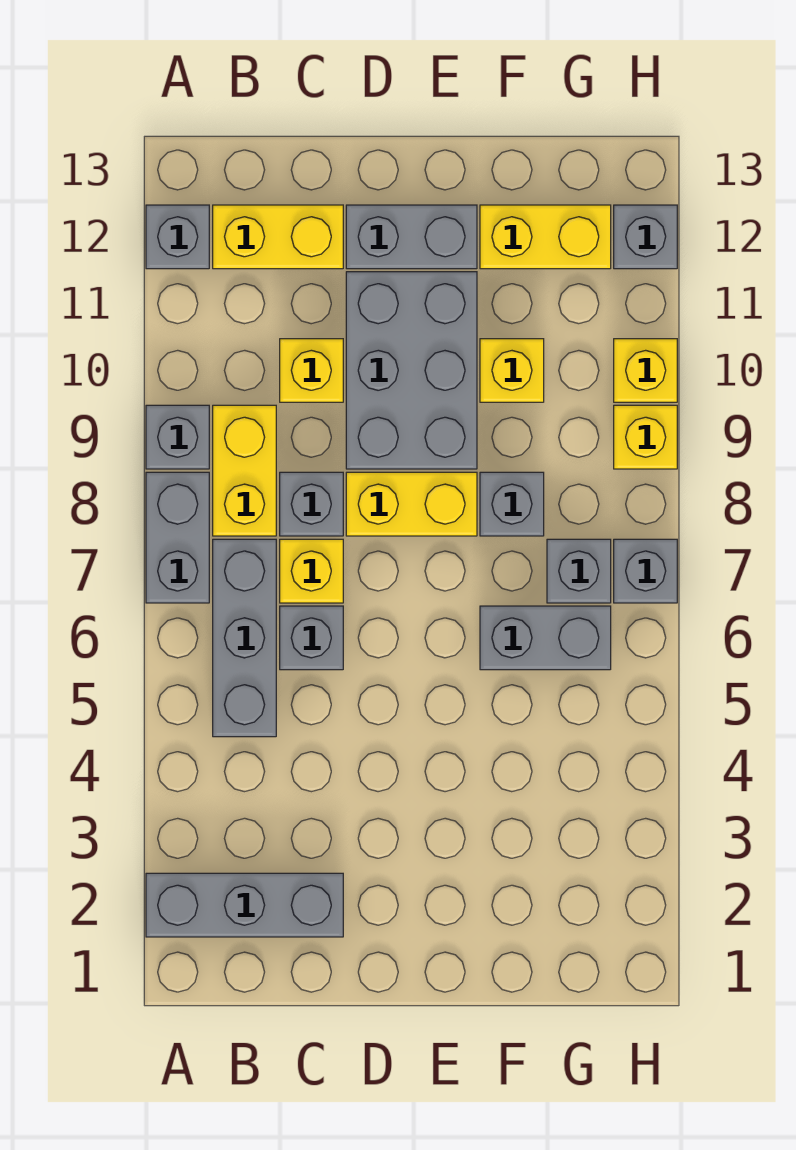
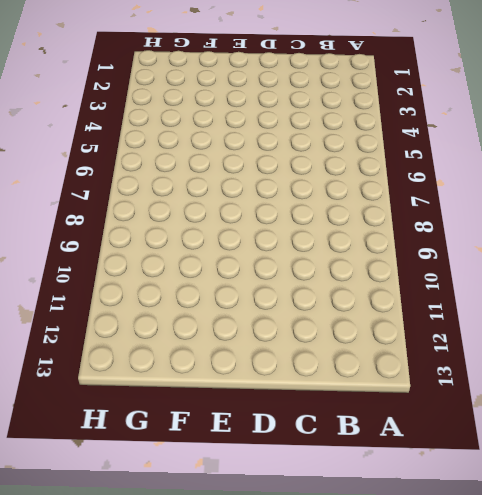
none -> grey brick A2:C2 level 1
none -> grey brick A7:A8 level 1
none -> grey brick A9 level 1

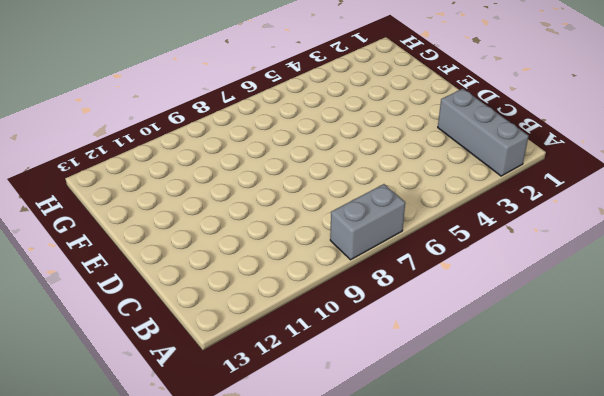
none -> grey brick A9 level 1
none -> grey brick A12 level 1
none -> grey brick B5:B7 level 1

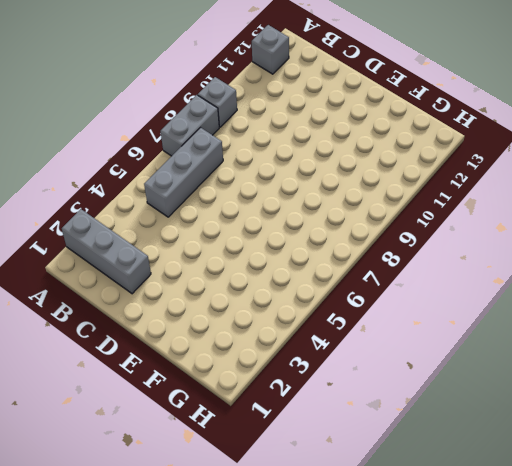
none -> yellow brick B8:B9 level 1
none -> yellow brick B12:C12 level 1
none -> grey brick C6 level 1

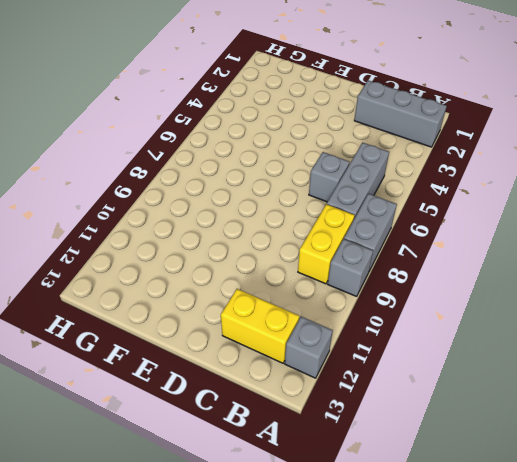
none -> yellow brick C7 level 1
none -> grey brick C8 level 1
none -> yellow brick C10 level 1

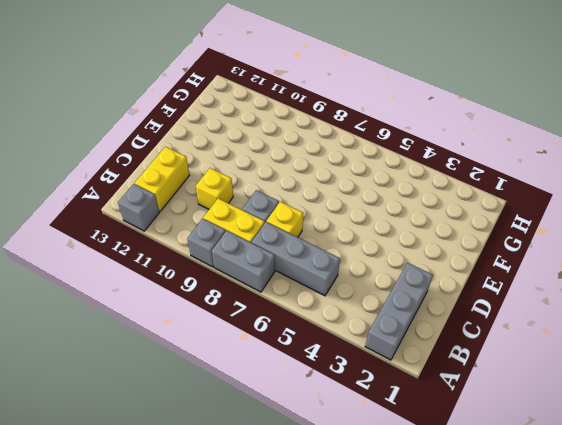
none -> grey brick C6 level 1
none -> yellow brick D8:E8 level 1
none -> grey brick D9:E11 level 1

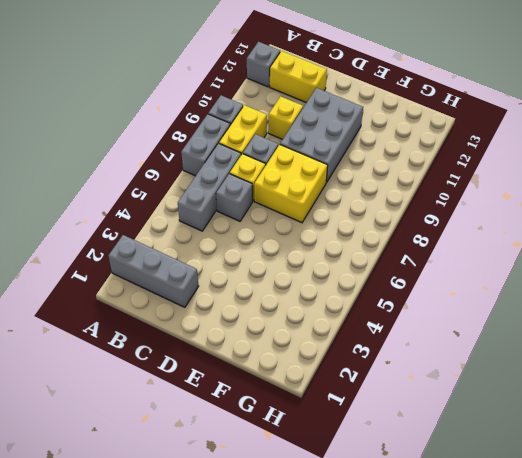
yellow brick D7:E8 level 1 -> yellow brick D8:E8 level 1
none -> grey brick D12:E12 level 1
none -> grey brick F6:G6 level 1
none -> grey brick F8 level 1

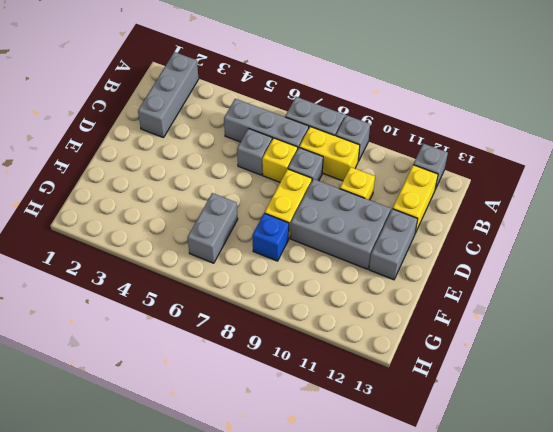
blue brick F8 level 1 -> grey brick F8 level 1
none -> yellow brick F10 level 1
none -> yellow brick F12:G12 level 1
none -> grey brick G7 level 1

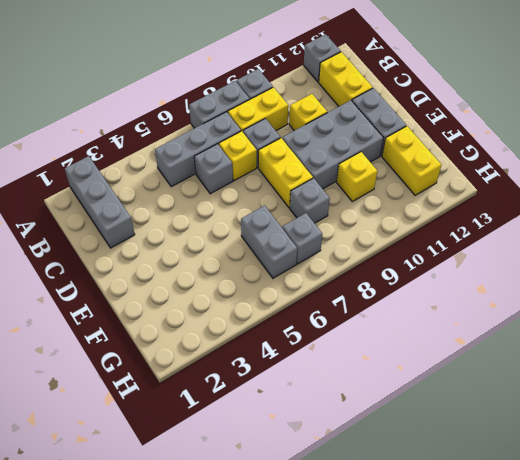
none -> grey brick H7 level 1
none -> yellow brick H9 level 1
none -> yellow brick H10 level 1

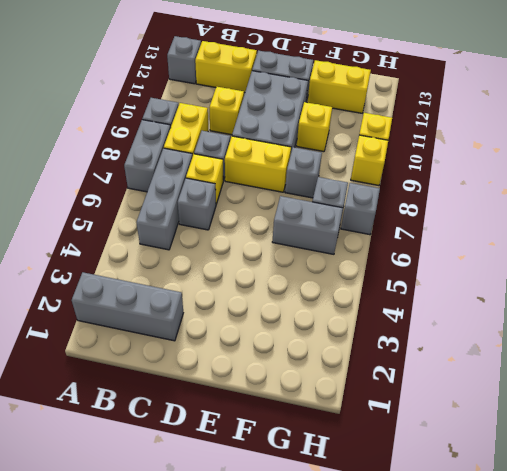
none -> grey brick H12 level 1

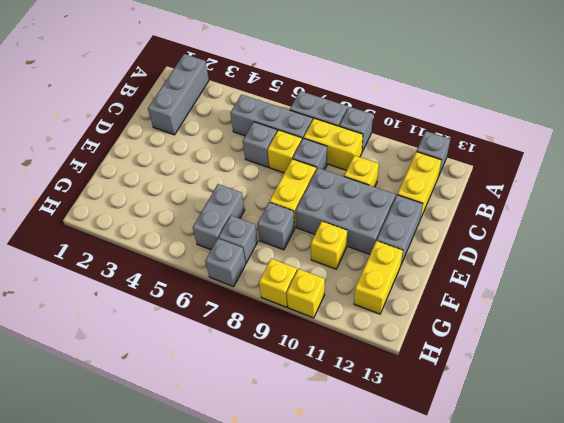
none -> grey brick H12 level 1

